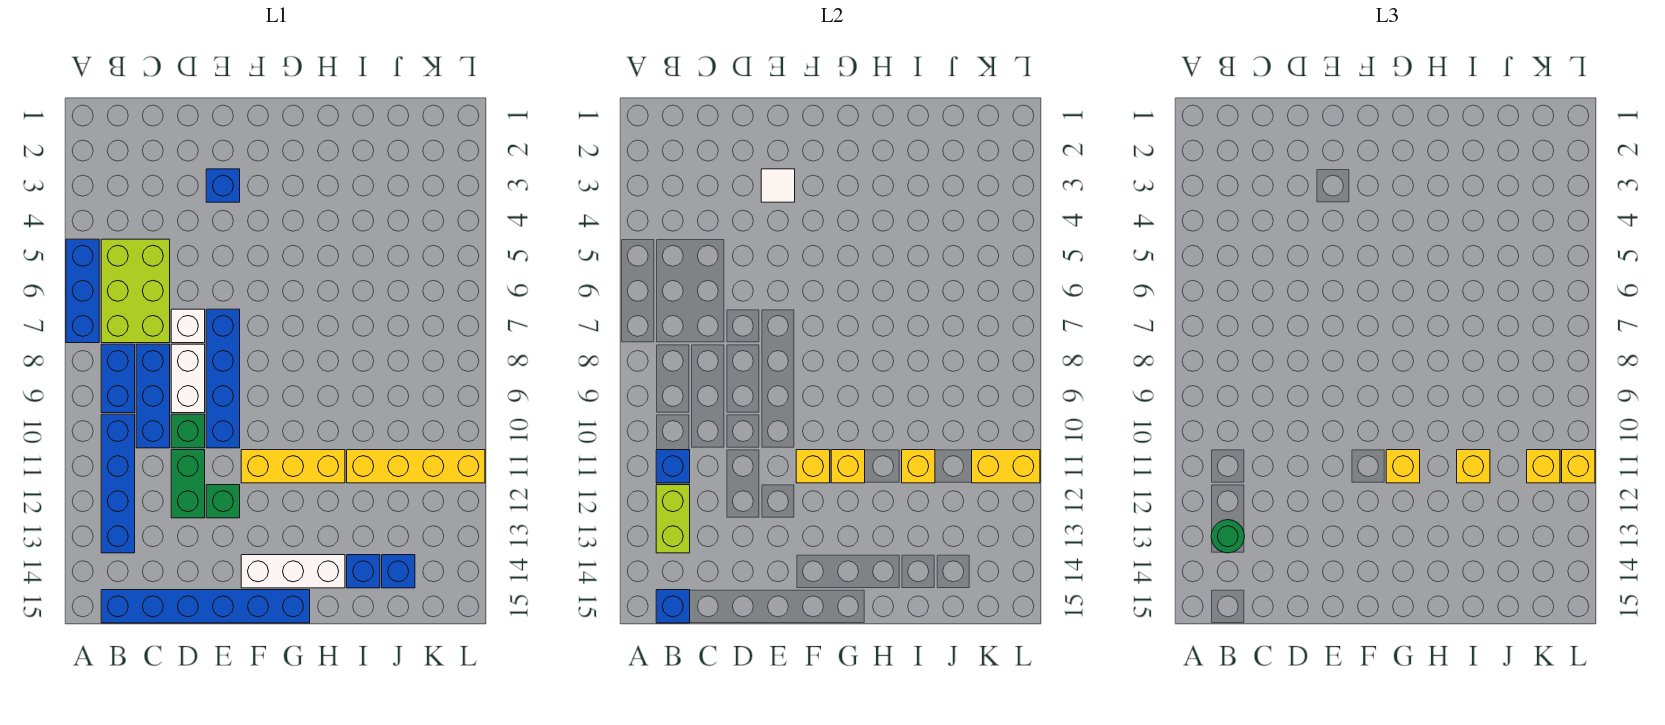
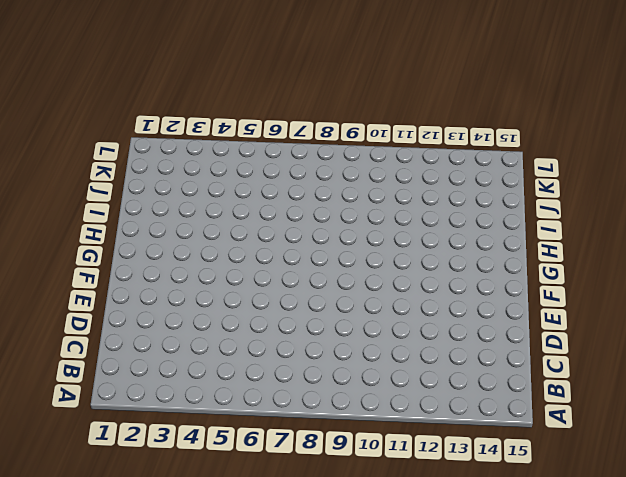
none -> blue brick A5:A7 level 1
none -> lime brick B5:C7 level 1
none -> blue brick B8:B9 level 1
none -> blue brick B10:B13 level 1

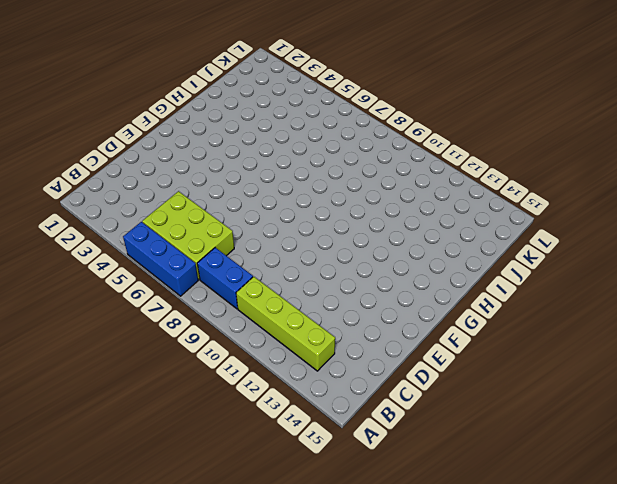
lime brick B10:B13 level 1 -> blue brick B10:B13 level 1
none -> blue brick B15:G15 level 1
none -> blue brick C8:C10 level 1
none -> white brick D7 level 1
none -> white brick D8:D9 level 1

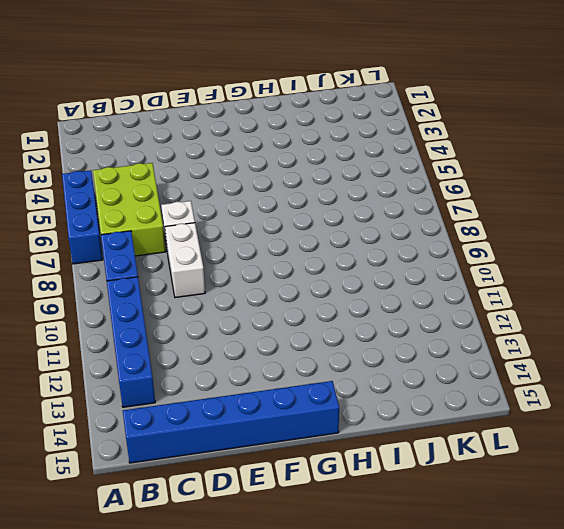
none -> blue brick C8:C10 level 1
none -> green brick D10 level 1
none -> green brick D11:D12 level 1
none -> blue brick E3 level 1

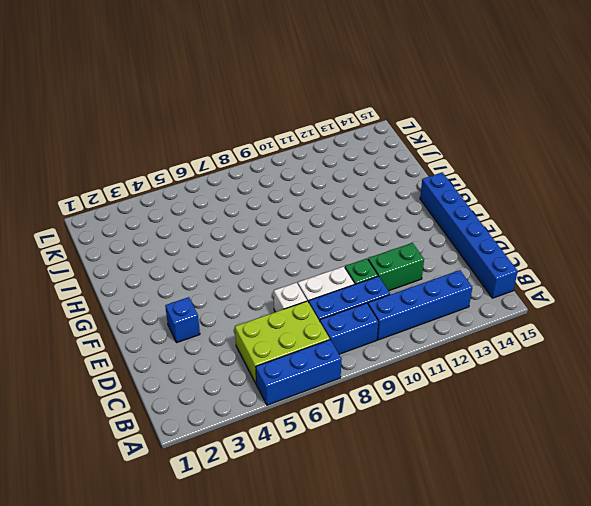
none -> blue brick E7:E10 level 1
none -> green brick E12 level 1
none -> yellow brick F11:H11 level 1
none -> white brick F14:H14 level 1

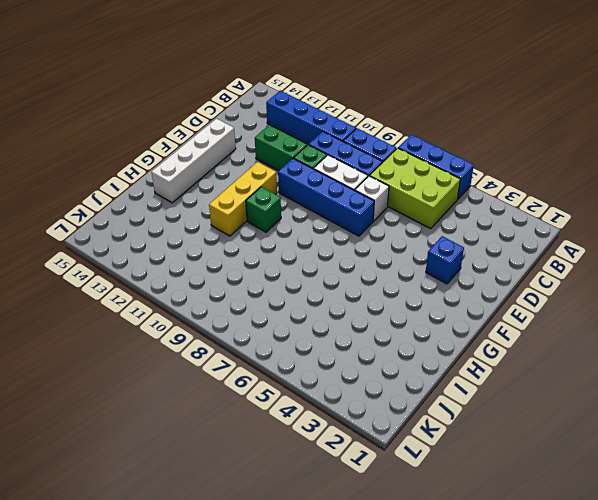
white brick E14:H14 level 1 -> white brick F14:H14 level 1
green brick G10 level 1 -> green brick E12 level 1
none -> blue brick B15:G15 level 1
none -> yellow brick I11:L11 level 1
none -> blue brick I14 level 1
none -> blue brick J14 level 1

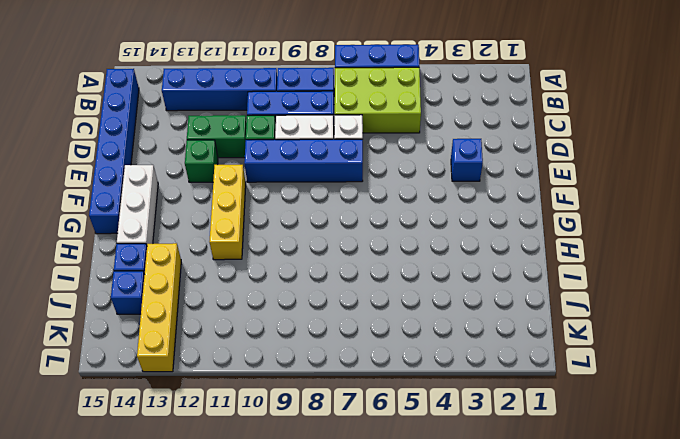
yellow brick I13:L13 level 1 -> yellow brick I11:L11 level 1
none -> blue brick B11 level 2
none -> lime brick B12:B13 level 2
none -> blue brick B15 level 2
none -> white tile E3 level 2

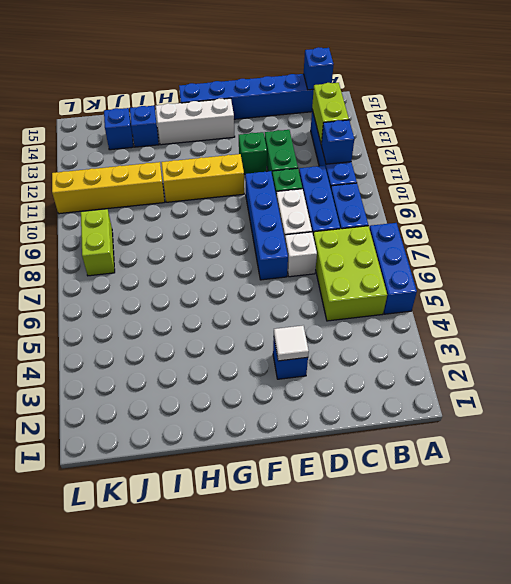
lime brick K8:K9 level 1 -> none
none -> yellow brick F11 level 2
none -> yellow brick G11 level 2
none -> yellow brick I11 level 2
none -> yellow brick K11:L11 level 2

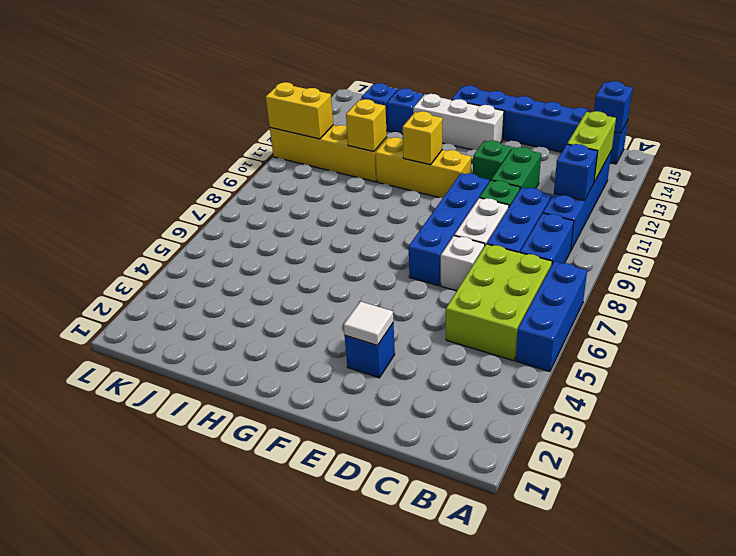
none -> yellow brick F11 level 2
none -> green round brick B13 level 3
none -> yellow brick G11 level 3
none -> yellow brick I11 level 3

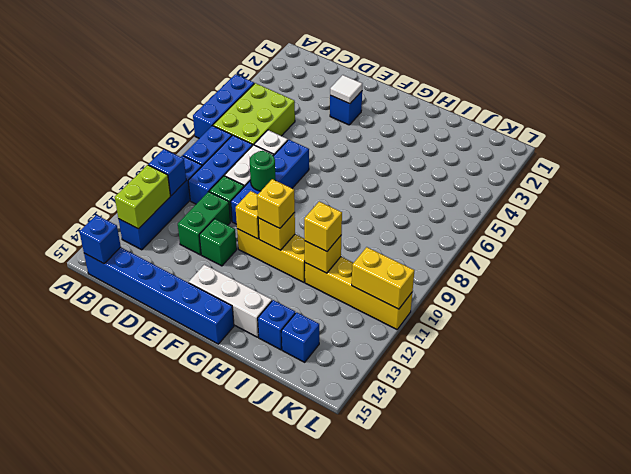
green round brick E9 level 2 -> green round brick B13 level 3
none -> yellow brick K11 level 3
none -> yellow brick L11 level 3

